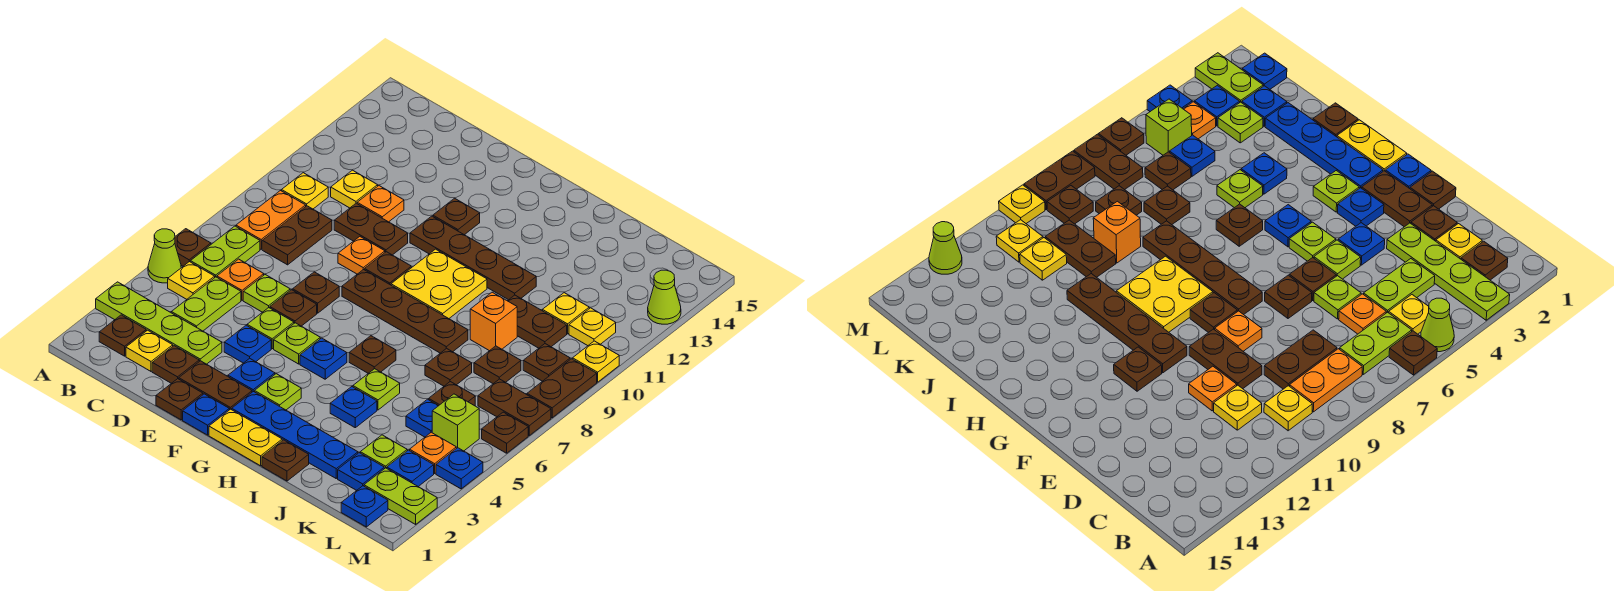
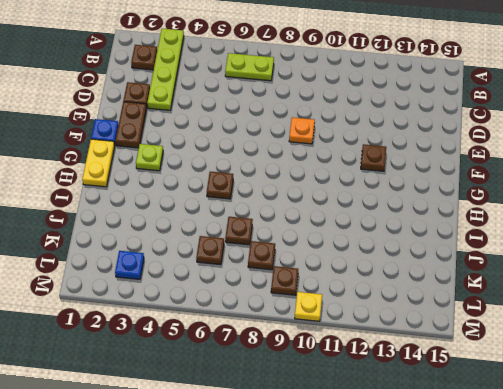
none -> lime cone A5 level 1
none -> brown plate A6 level 1
none -> yellow plate B5 level 1
none -> orange plate B8:B9 level 1

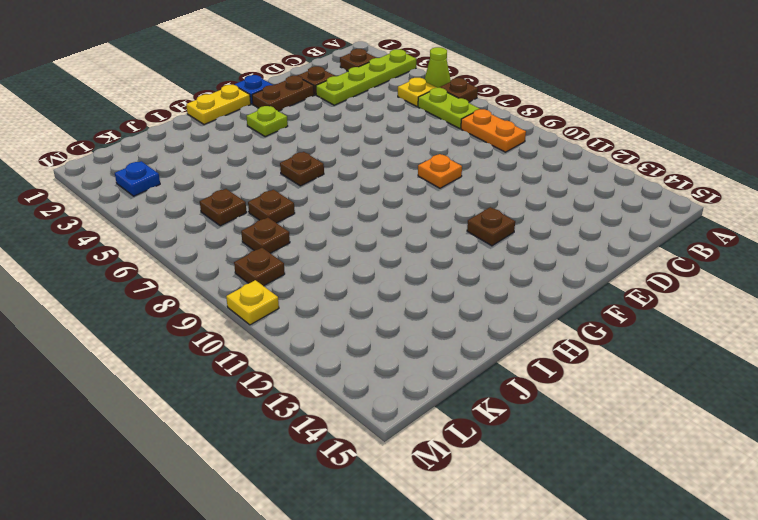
none -> yellow plate B10 level 1
none -> yellow plate C2 level 1
none -> lime plate C4:C5 level 1
none -> orange plate C6 level 1

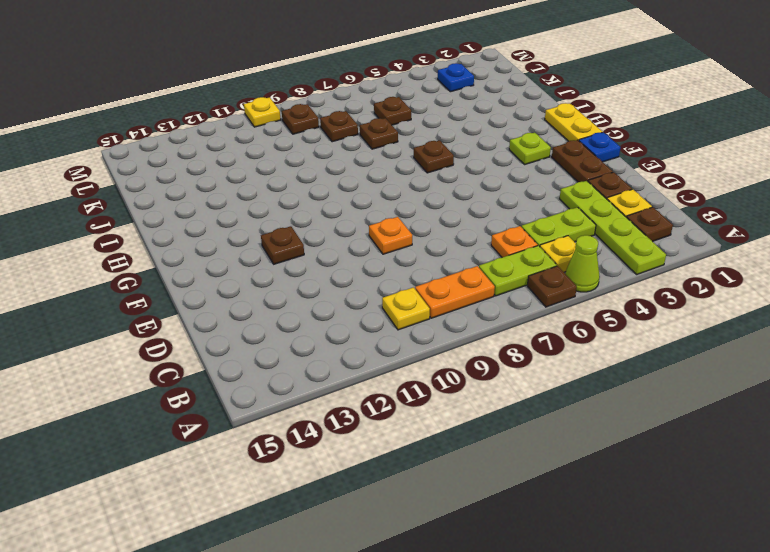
none -> brown plate C8:C9 level 1
none -> yellow plate C11 level 1
none -> lime plate D6 level 1
none -> brown plate D10:E10 level 1

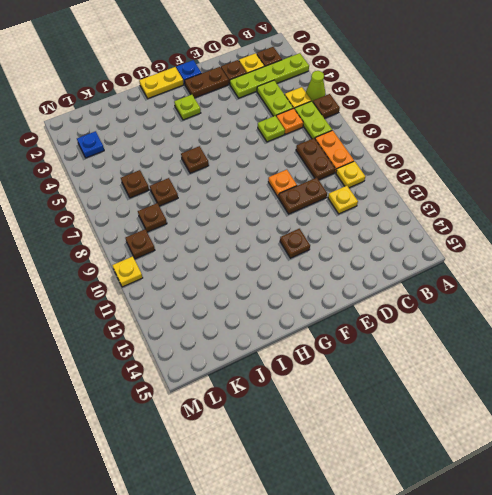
none -> orange plate D11 level 1
none -> brown plate E1 level 1
none -> blue plate E4 level 1
none -> lime plate E5 level 1

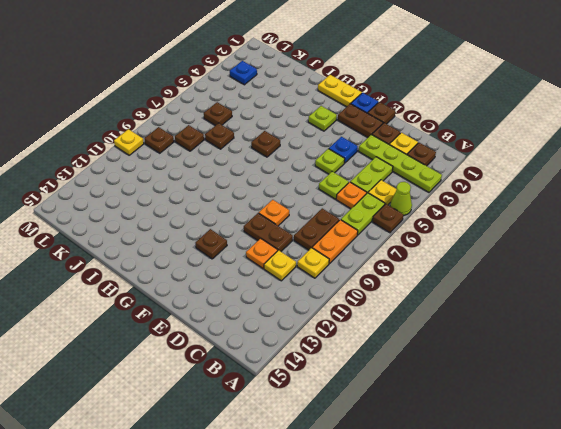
none -> brown plate E6 level 1
none -> brown plate E7 level 1
none -> blue plate F3 level 1
none -> lime plate F5 level 1

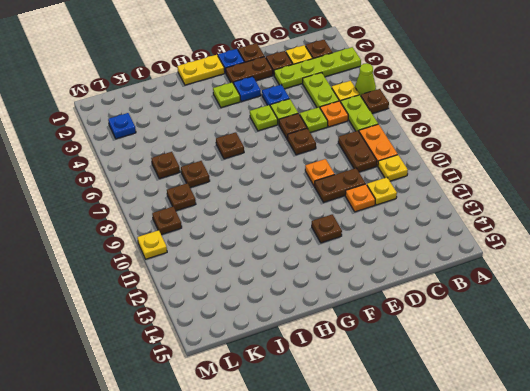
none -> brown plate F8:I8 level 1
none -> brown plate F9 level 1
none -> brown plate F11:I11 level 1
none -> blue plate G2:J2 level 1

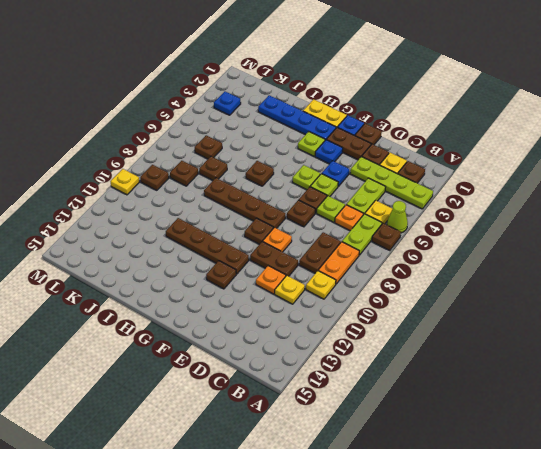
none -> blue plate G5 level 1
none -> yellow plate G9:H10 level 1
none -> brown plate I1 level 1
none -> blue plate I4 level 1

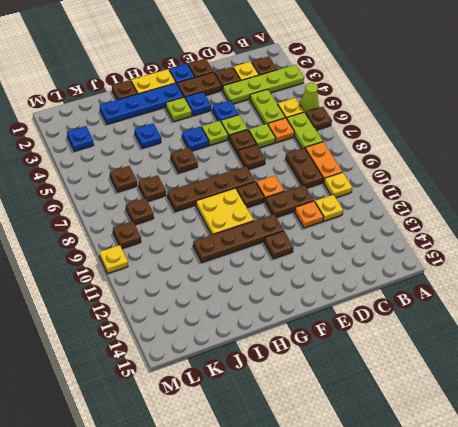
none -> lime plate I5 level 1
none -> orange brick J9 level 1
none -> brown plate J10:K10 level 1
none -> blue plate K2 level 1

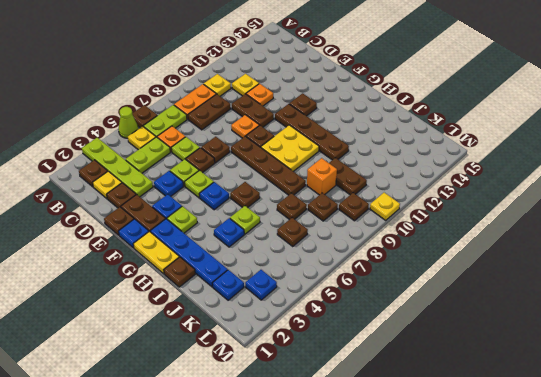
none -> lime plate K3 level 1
none -> blue plate K5 level 1
none -> yellow plate K11 level 1
none -> blue plate L1 level 1

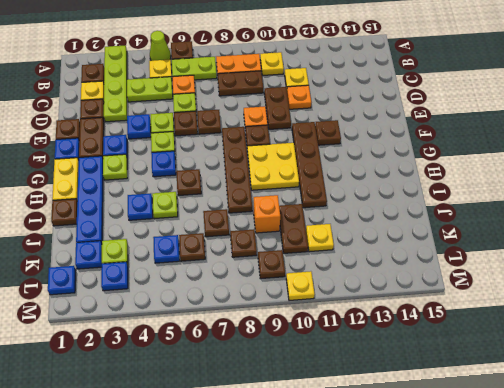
none -> lime plate L2:M2 level 1
none -> orange plate L4 level 1
none -> lime brick L5 level 1
none -> brown plate L7:M7 level 1

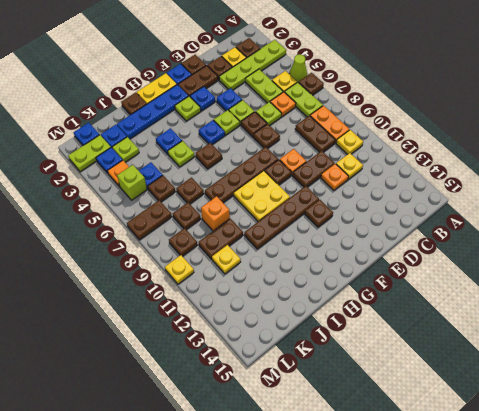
none -> yellow plate L11 level 1
none -> blue plate M4 level 1
none -> brown plate M6 level 1
none -> brown plate M8:M9 level 1

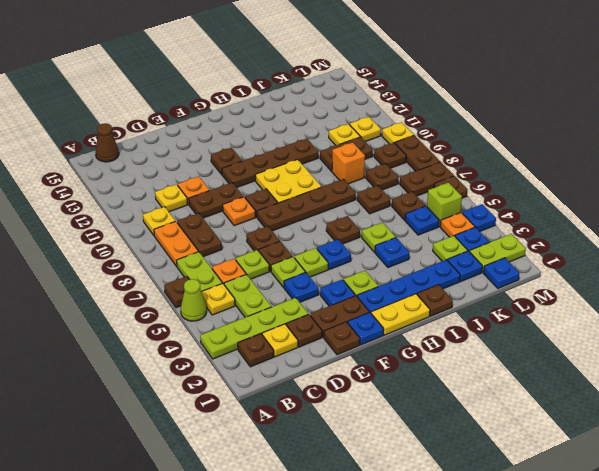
brown cone B15 level 1 -> none
none -> lime cone M13 level 1

